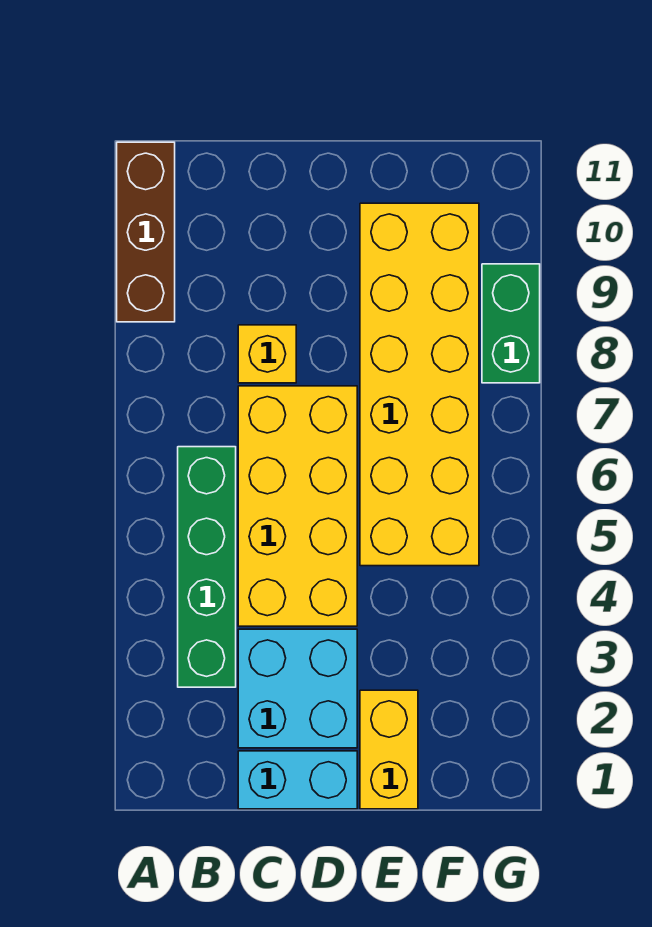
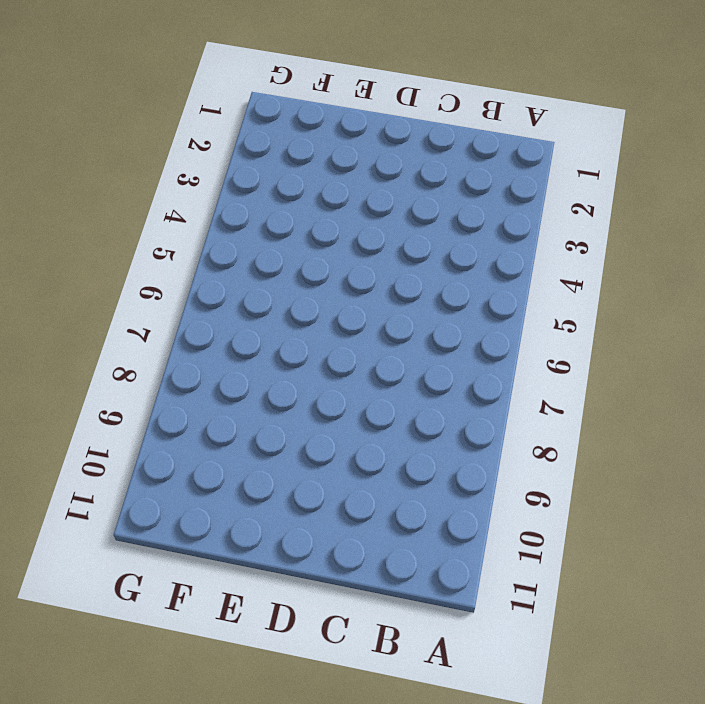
none -> brown brick A9:A11 level 1
none -> green brick B3:B6 level 1

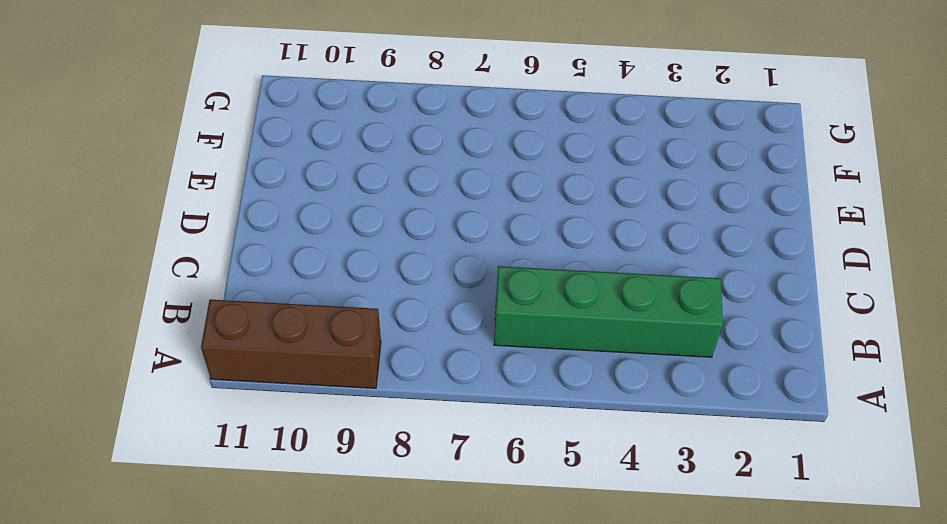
none -> cyan brick C1:D1 level 1
none -> cyan brick C2:D3 level 1

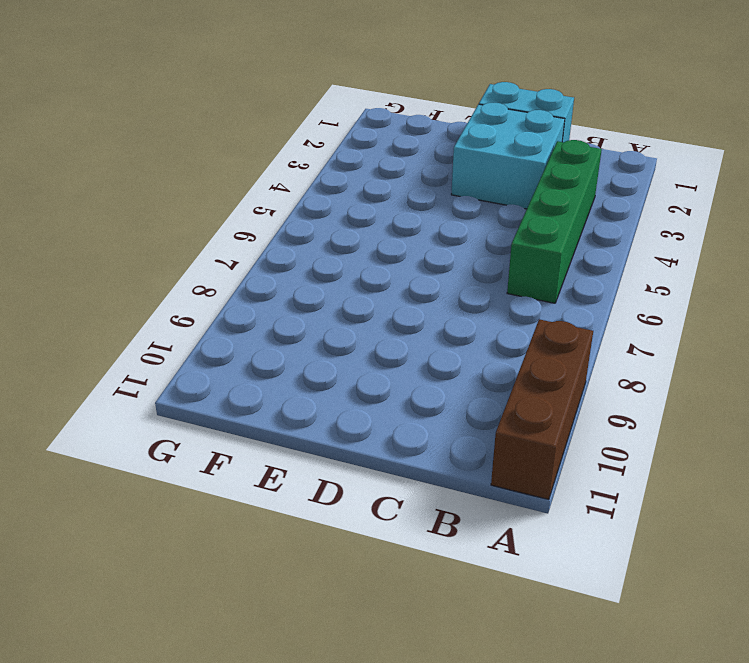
none -> yellow brick C4:D7 level 1
none -> yellow brick C8 level 1

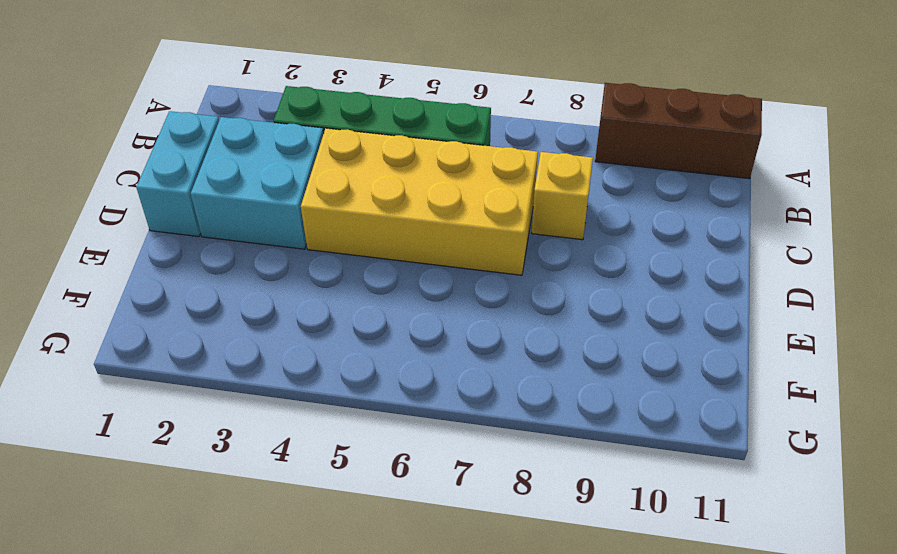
none -> yellow brick E1:E2 level 1
none -> yellow brick E5:F10 level 1

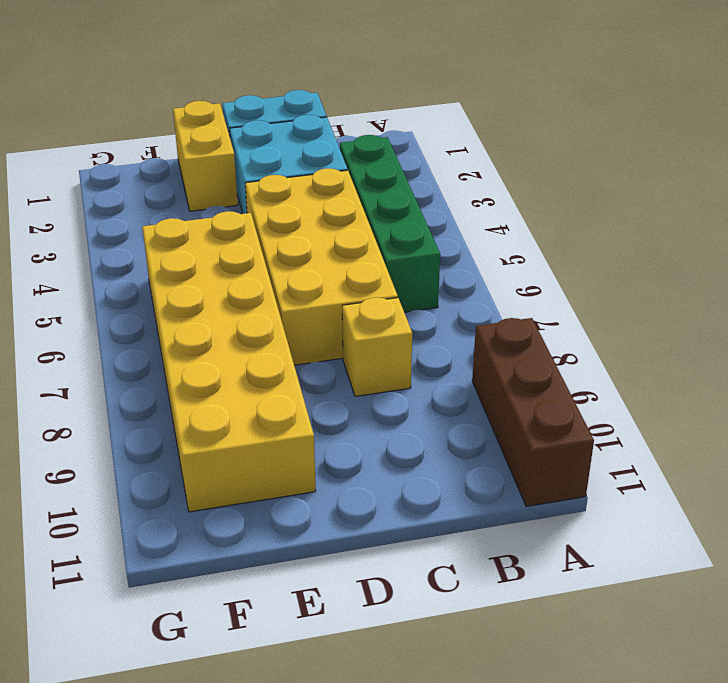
none -> green brick G8:G9 level 1

